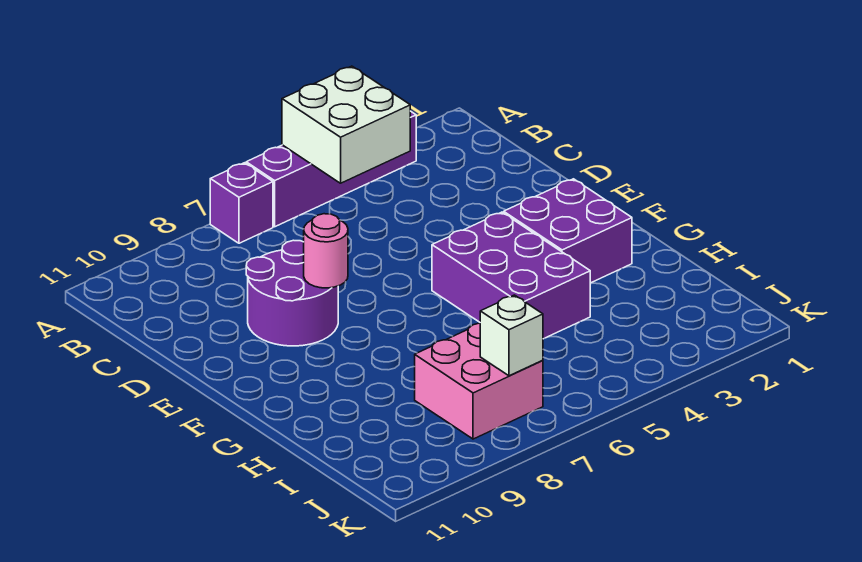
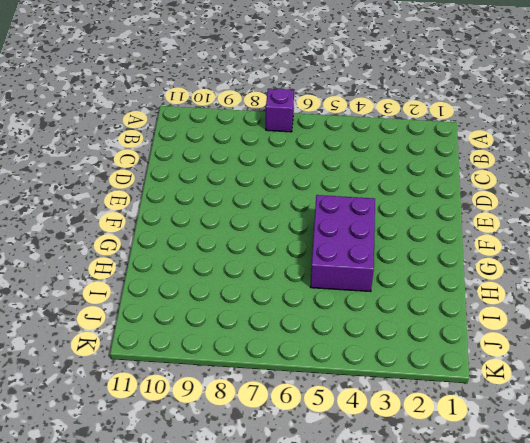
none -> purple brick A3:A6 level 1
none -> purple round brick D8:E9 level 1

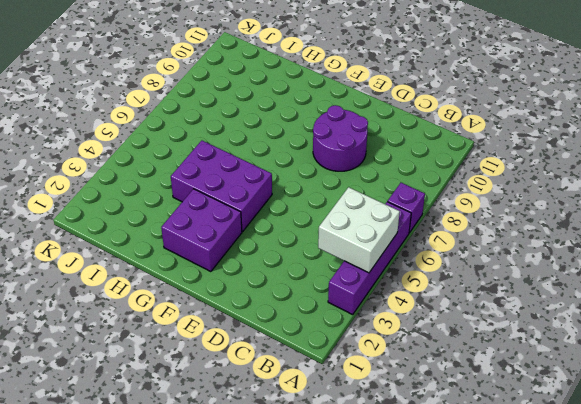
none -> pink brick I7:J8 level 1
none -> pink round brick E8 level 2

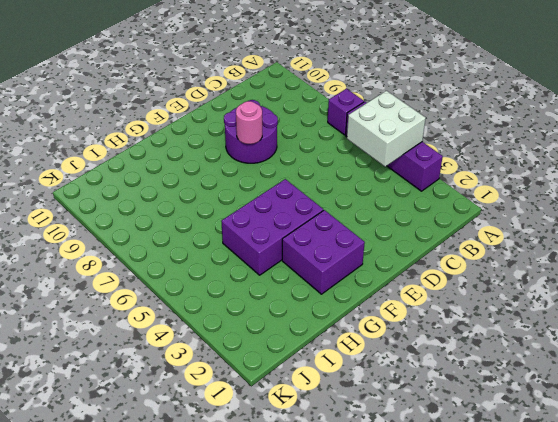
none -> pink brick I7:J8 level 1
none -> white brick J7 level 2

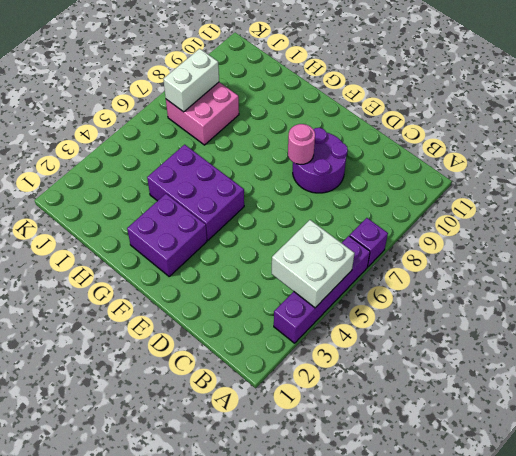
white brick J7:J8 level 2 -> white brick J7 level 2

